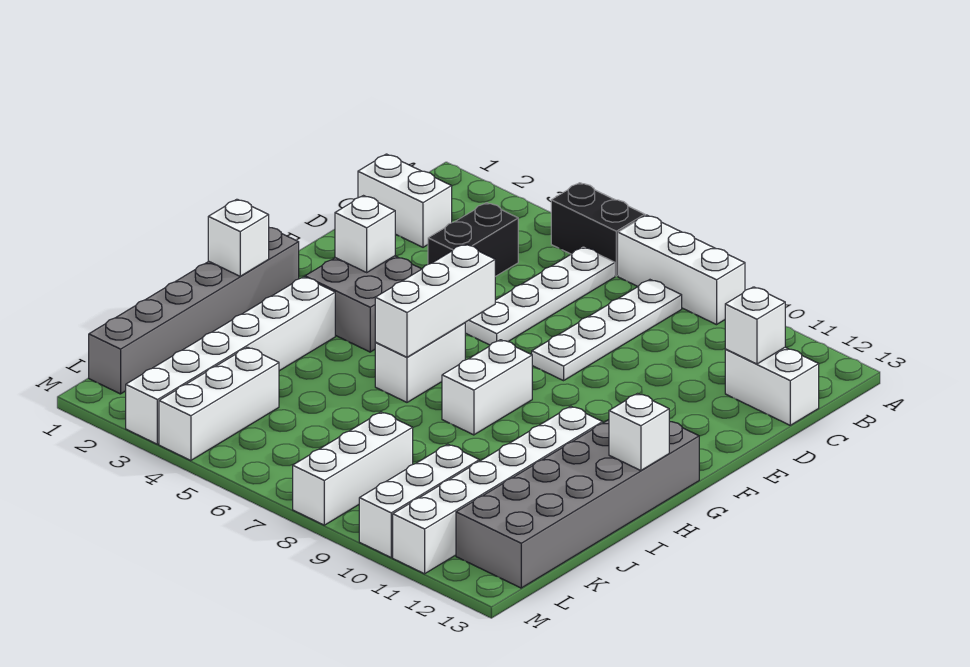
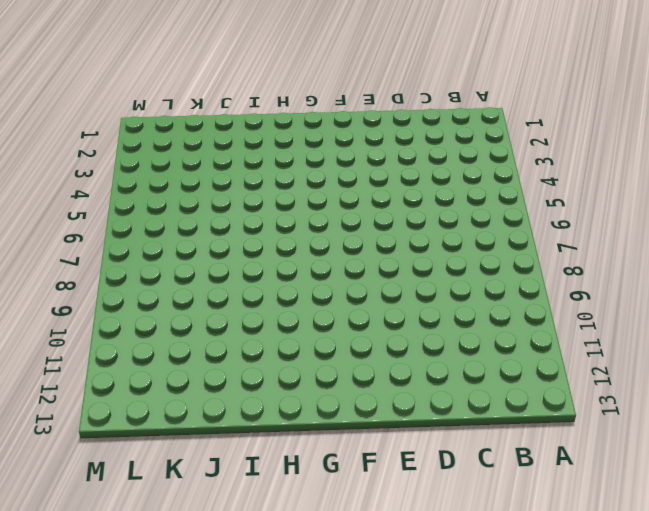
none -> black brick A5:A6 level 1
none -> white brick A7:A9 level 1
none -> white plate B6:E6 level 1

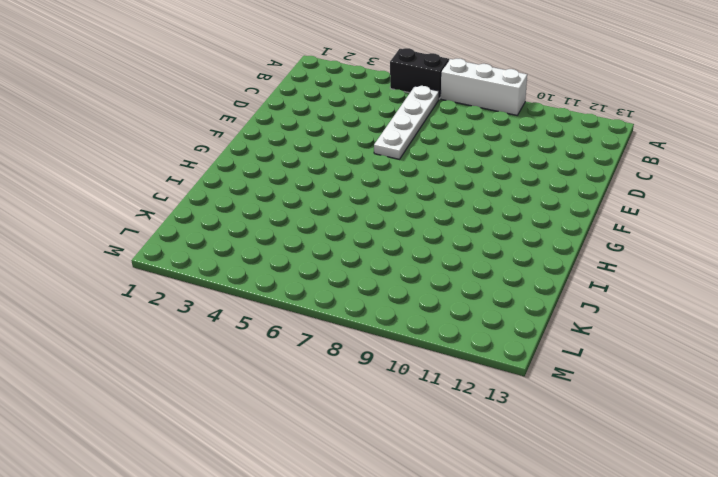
none -> white plate B8:E8 level 1
none -> white brick C1:C2 level 1
none -> black brick C4:D4 level 1

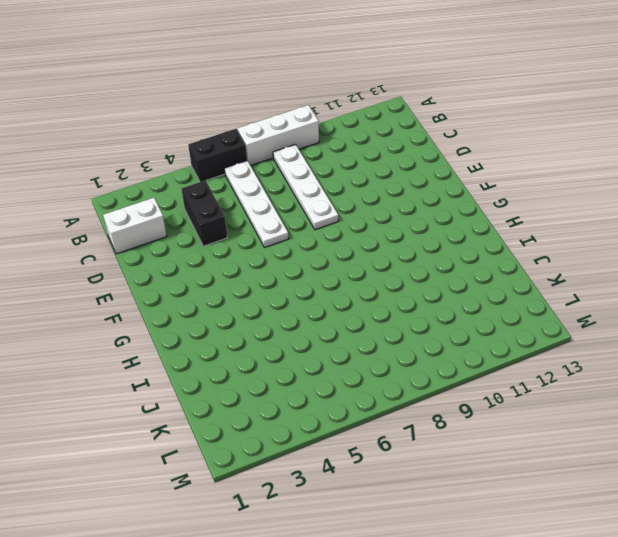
none -> white brick C12:C13 level 1
none -> grey brick F3:G4 level 1
none -> grey brick G1:L1 level 1

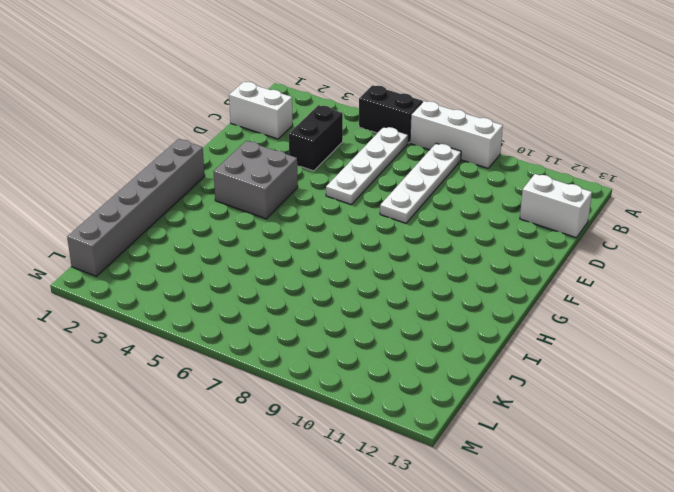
none -> white brick G6:H6 level 1
none -> white brick G8:H8 level 1
none -> grey brick G12:L13 level 1

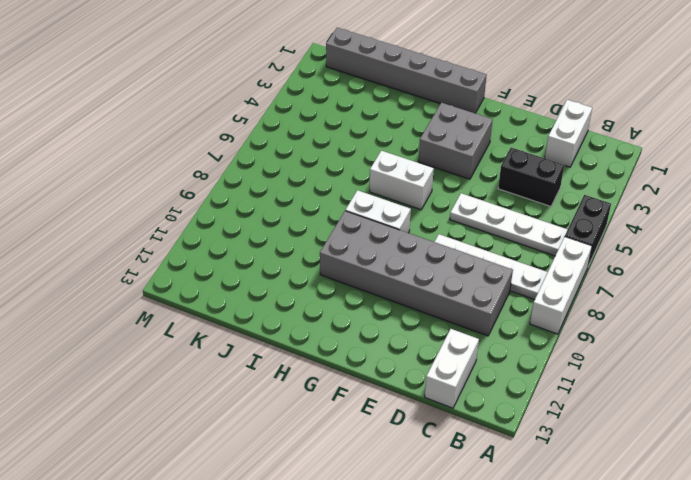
grey brick C9:H10 level 1 -> grey brick G12:L13 level 1
none -> white brick H3:M3 level 1
none -> white brick H11:M11 level 1
none -> white brick K4:M4 level 1

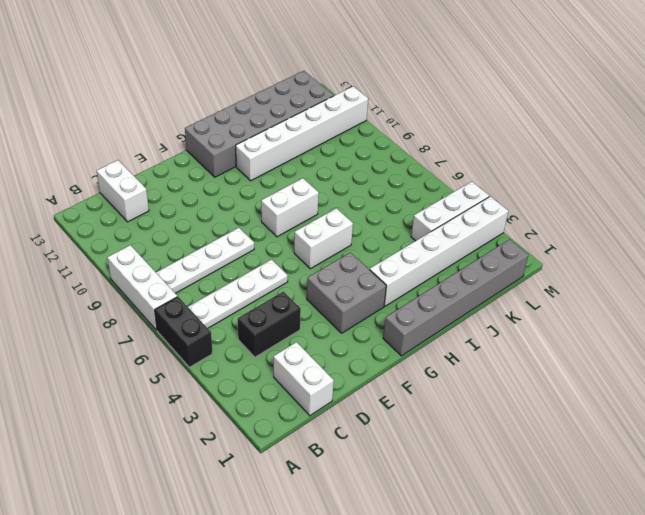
none -> white brick K8:M8 level 1
none -> white brick K10:M10 level 1
none -> white brick C12 level 2

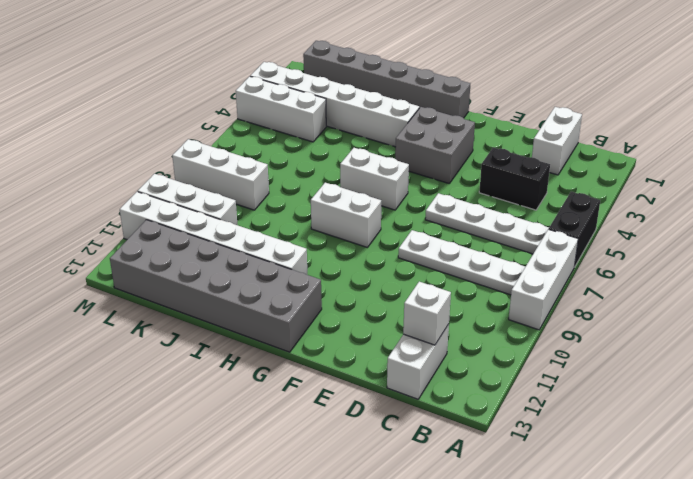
none -> white brick F3 level 2
none -> white brick F6:H6 level 2
none -> white brick H1 level 2

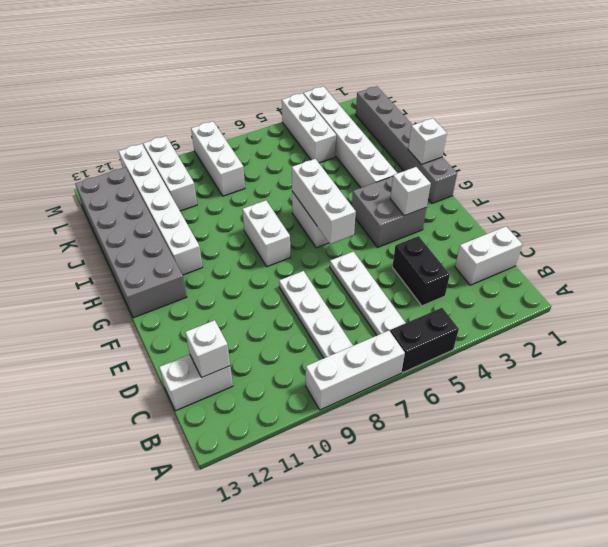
none -> white brick H13 level 2

